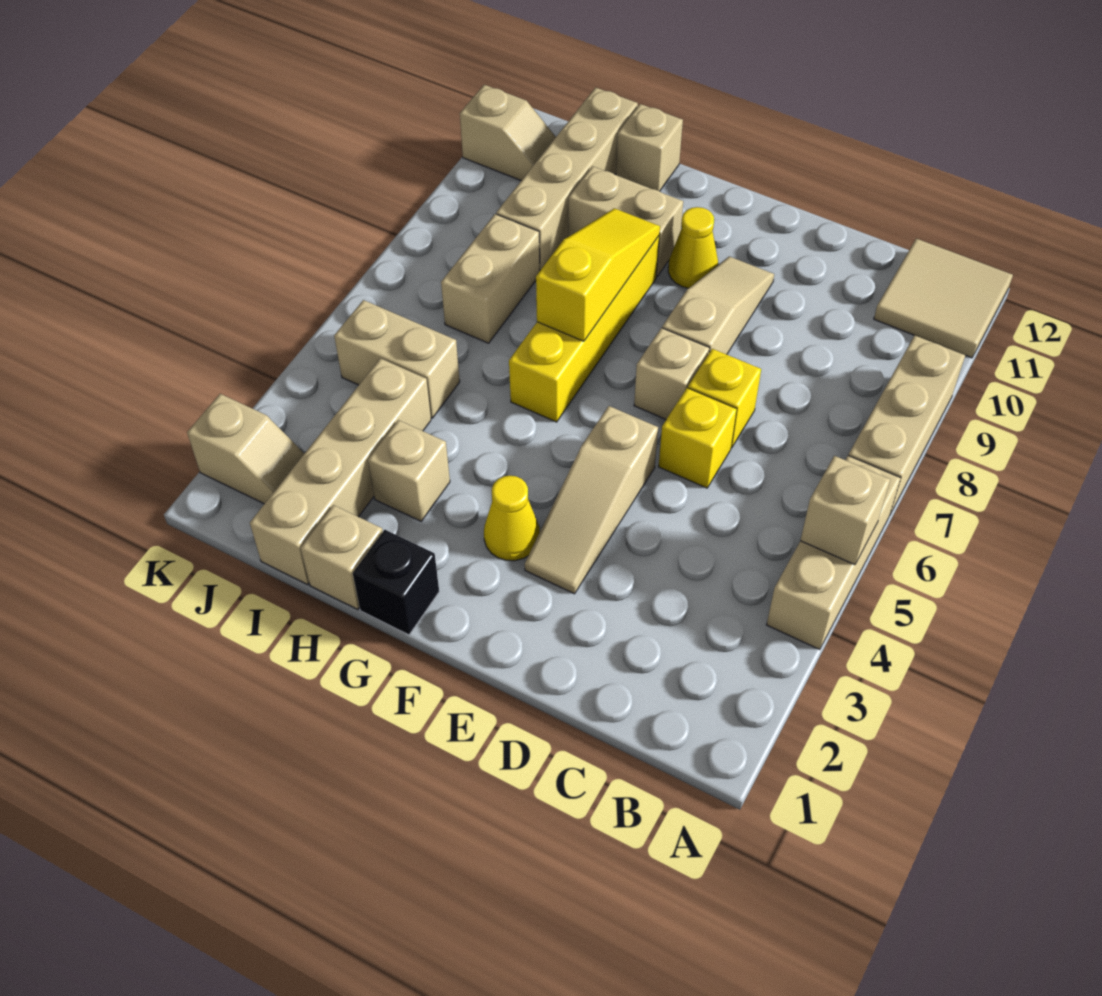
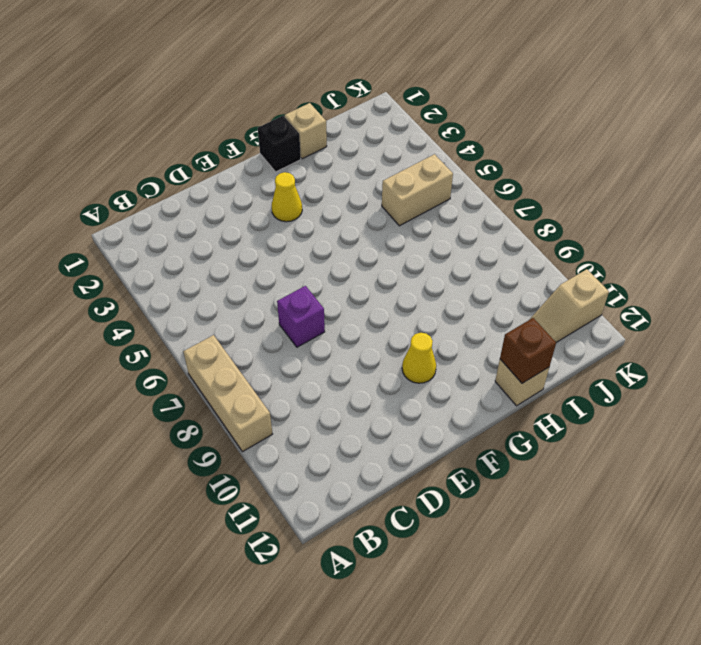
purple brick D7 level 1 -> yellow brick D7 level 1
brown brick H12 level 2 -> none
none -> tan brick A4:A6 level 1
none -> tan tile A11:B12 level 1
none -> yellow brick D6 level 1

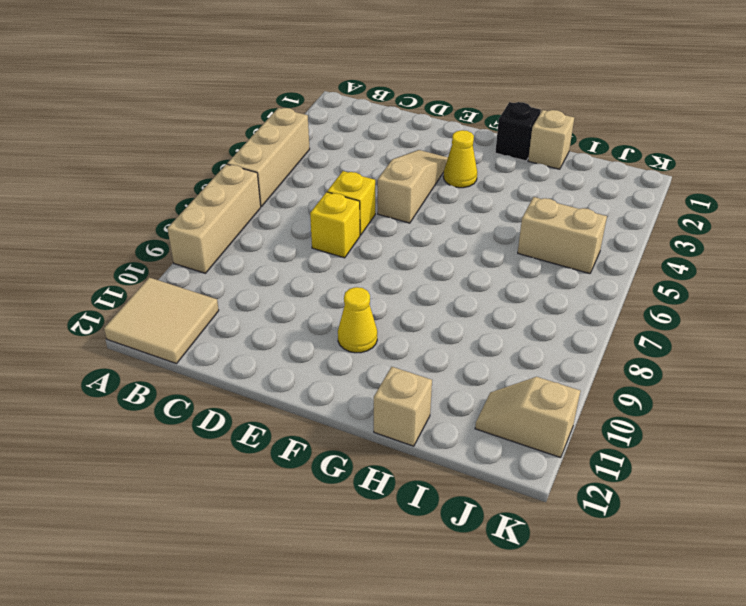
none -> tan brick E7 level 1
none -> tan slope E8:E10 level 1 top 8
none -> yellow brick G6:G9 level 1

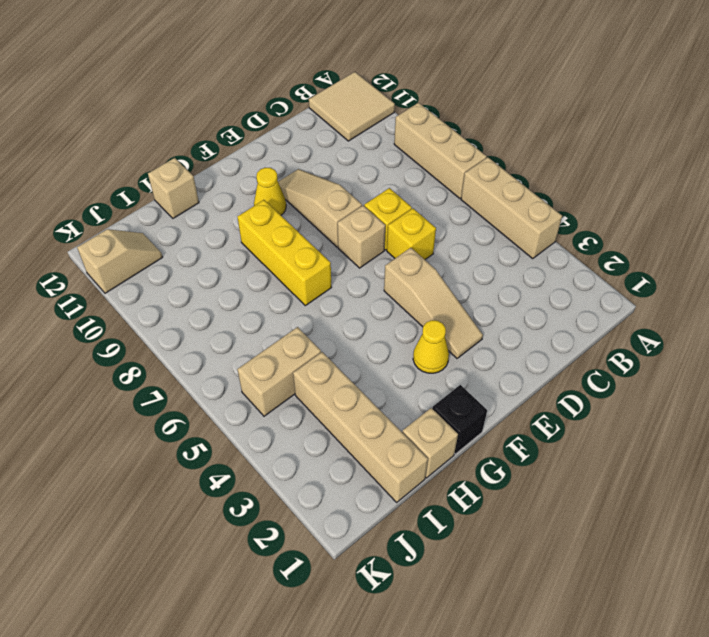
yellow brick G7:G9 level 1 -> yellow brick G6:G9 level 1
none -> tan brick G10:H10 level 1
none -> tan brick H3 level 1
none -> tan brick I7:I8 level 1

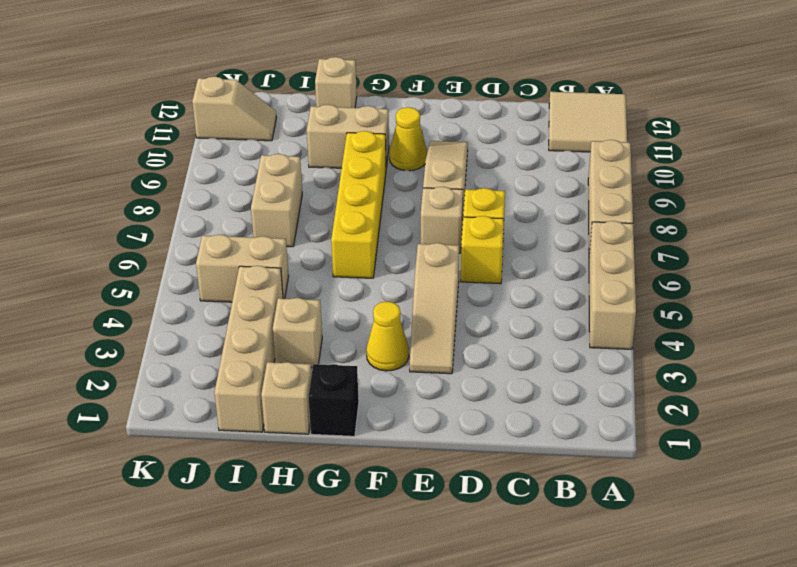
none -> tan brick I9:I12 level 1
none -> tan slope J2:K2 level 1 top K
none -> tan brick A5 level 2

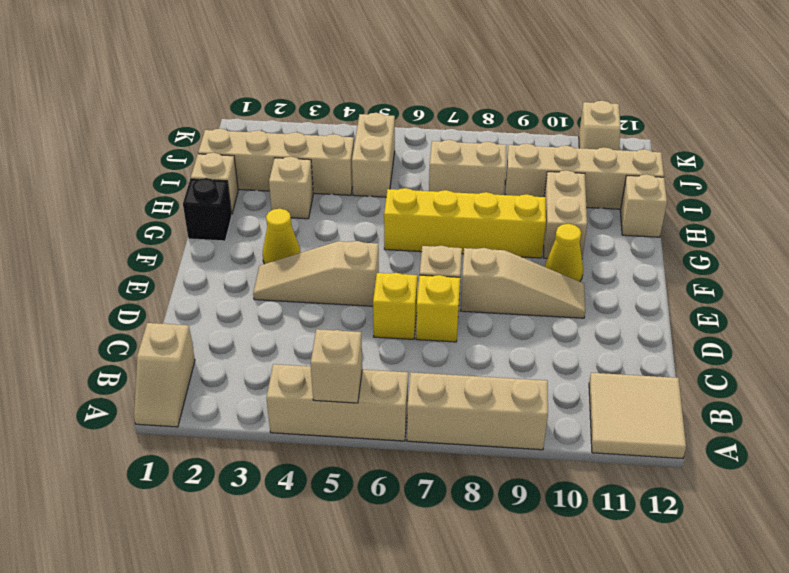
tan slope A1:B1 level 1 top B -> tan slope J2:K2 level 1 top K
none -> yellow slope G7:G9 level 2 top 7

